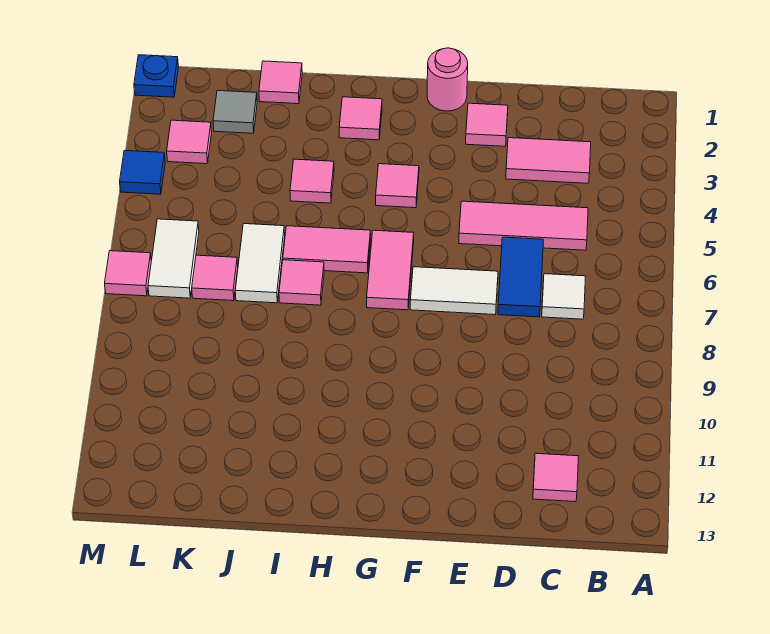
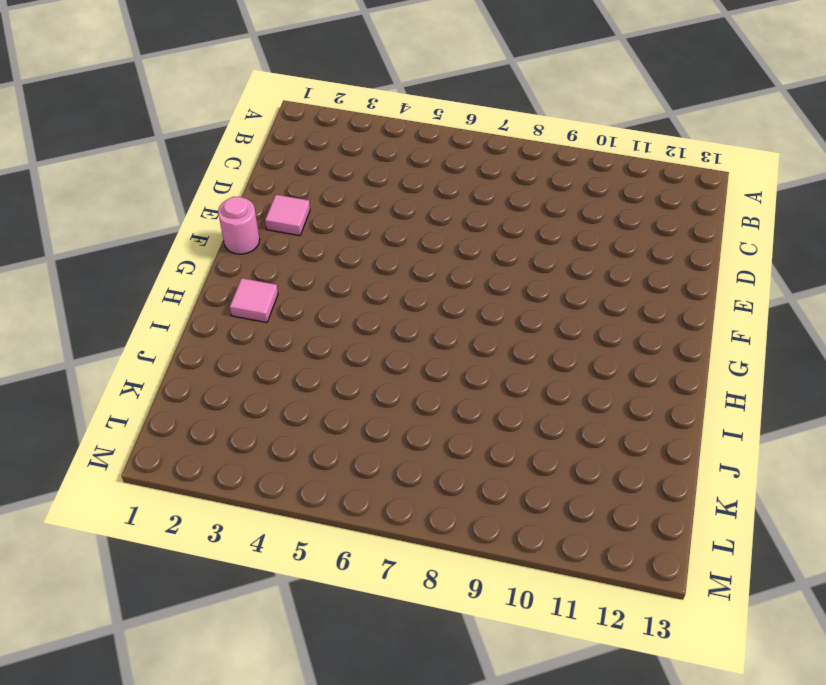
none -> pink tile C3:D3 level 1
none -> pink tile C5:E5 level 1
none -> white tile C7 level 1

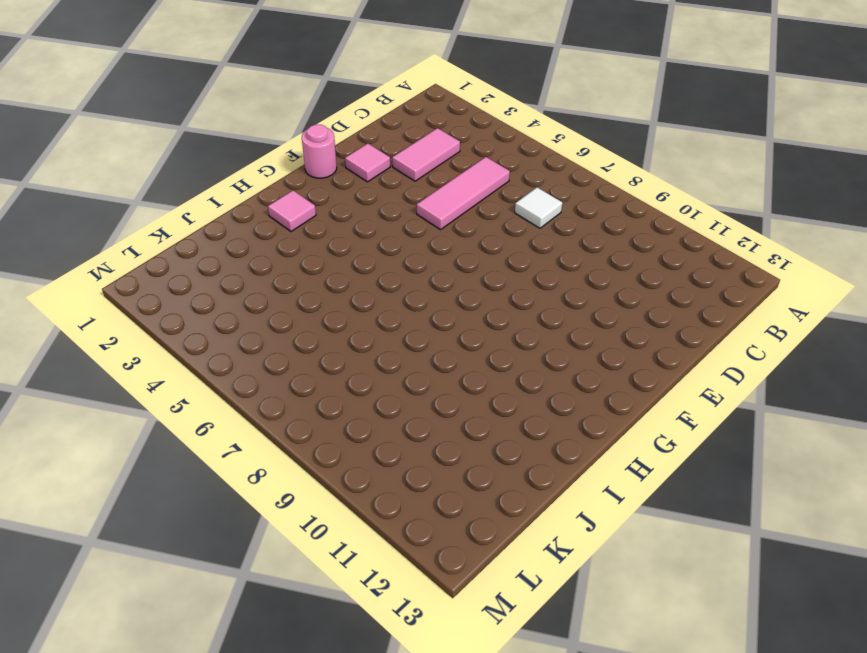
none -> pink tile C12 level 1
none -> blue tile D6:D7 level 1
none -> white tile E7:F7 level 1

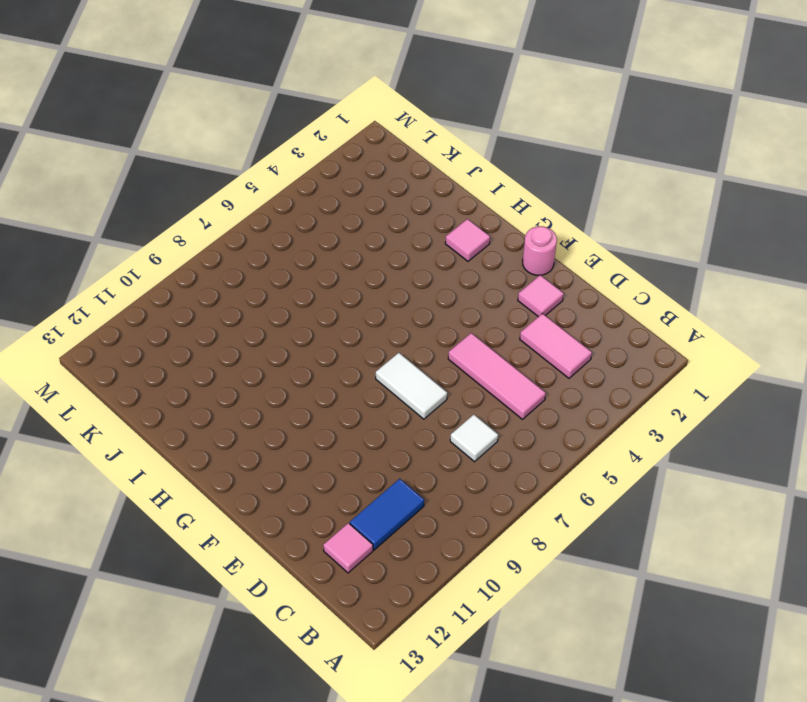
blue tile C10:C11 level 1 -> blue tile D6:D7 level 1
none -> pink tile G4 level 1
none -> pink tile G6:G7 level 1
none -> pink tile H6:I6 level 1

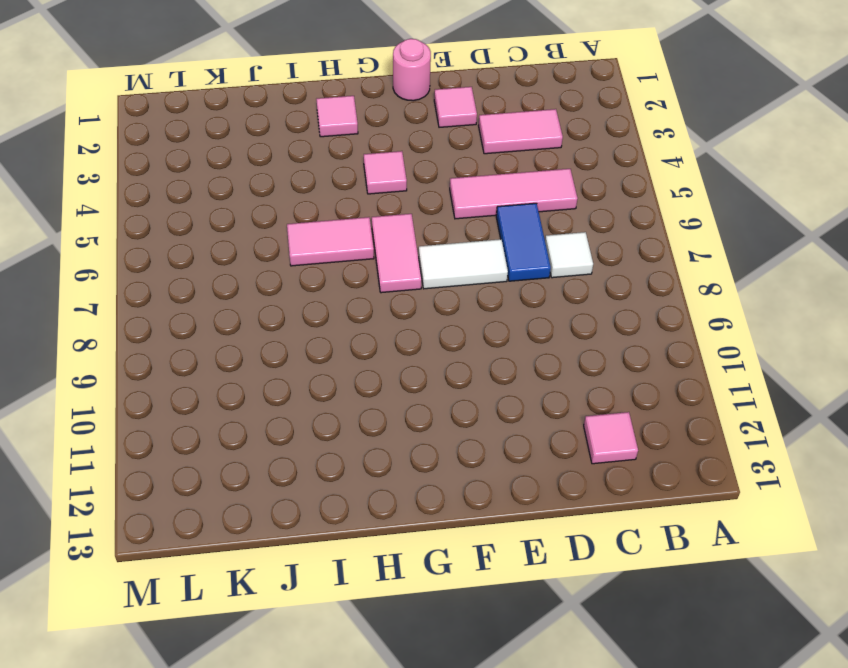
none -> pink tile I4 level 1
none -> pink tile I7 level 1
none -> pink tile J1 level 1

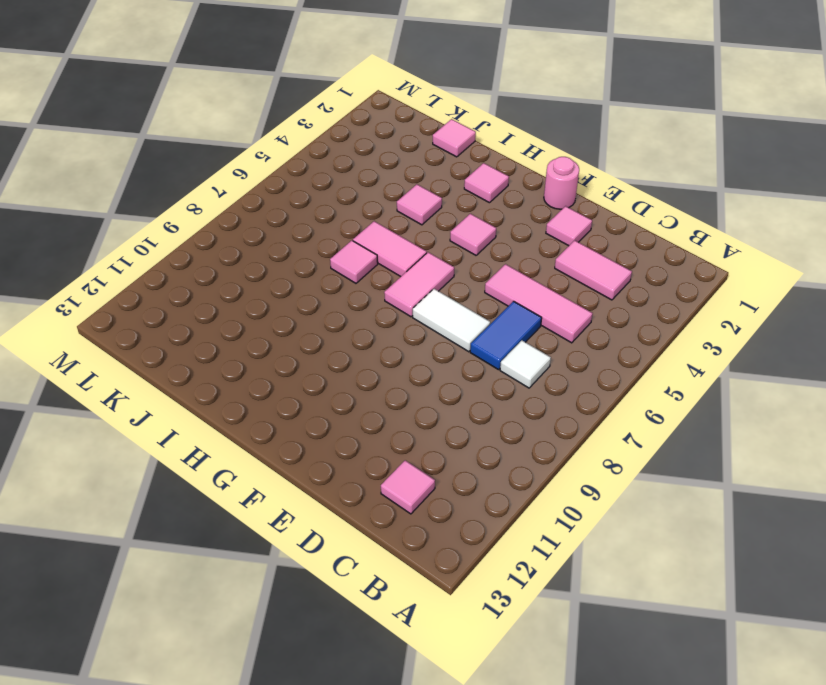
none -> white tile J6:J7 level 1
none -> grey tile K2 level 1
none -> pink tile K7 level 1

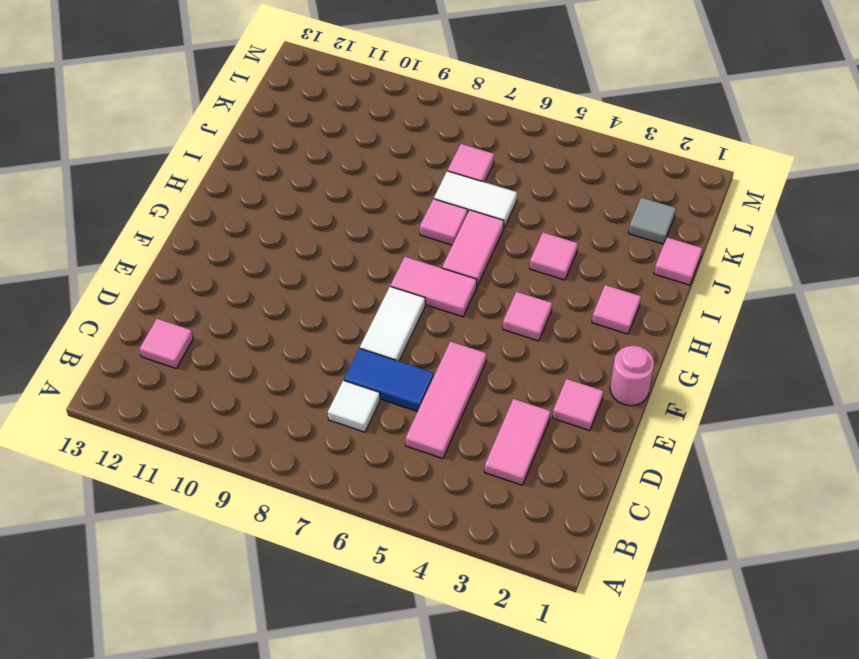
none -> pink tile L3 level 1
none -> white tile L6:L7 level 1
none -> blue plate M1 level 1

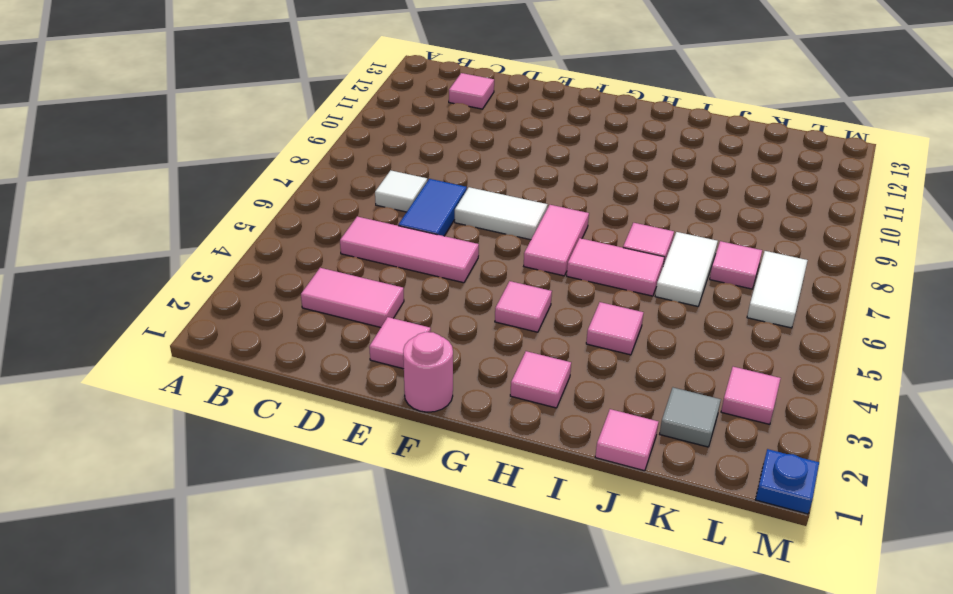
none -> blue tile M4 level 1
none -> pink tile M7 level 1

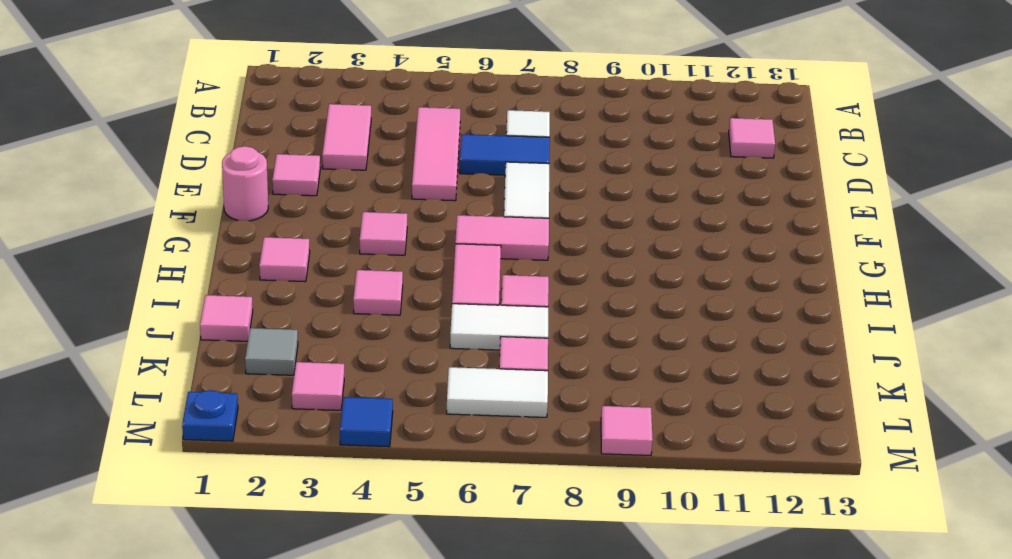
pink tile M9 level 1 -> pink tile M7 level 1

